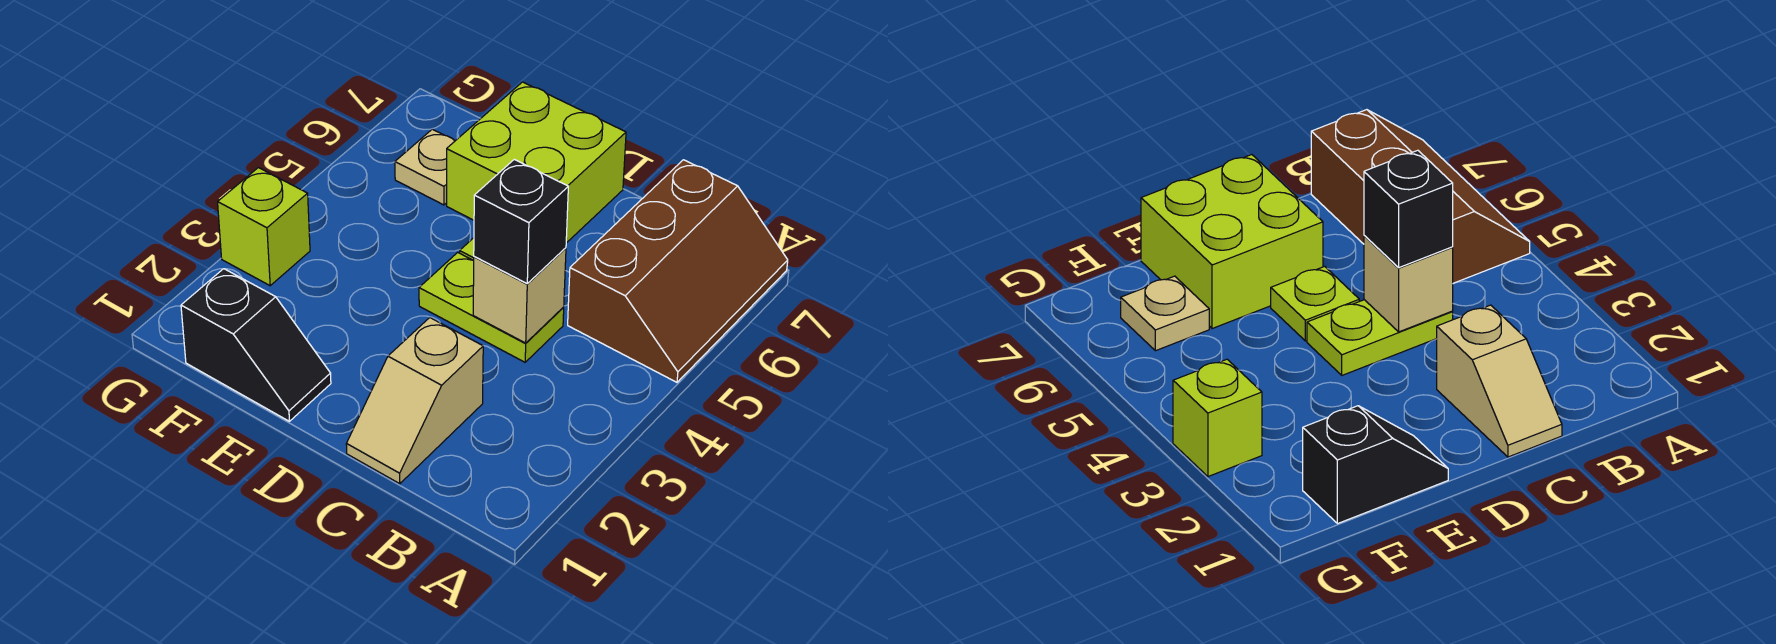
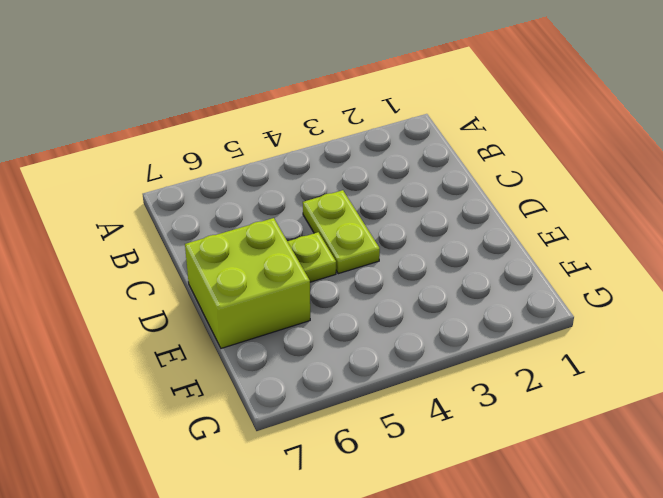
none -> brown slope A5:B7 level 1 top B
none -> tan slope C1:C2 level 1 top 2

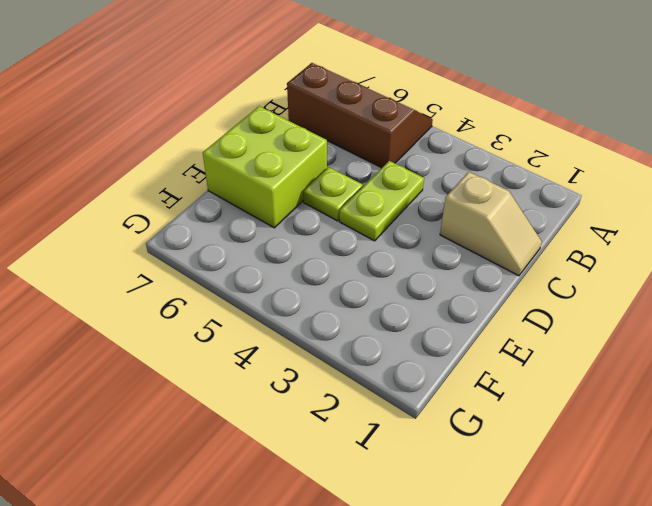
none -> black slope E1:F1 level 1 top F
none -> tan plate F6 level 1

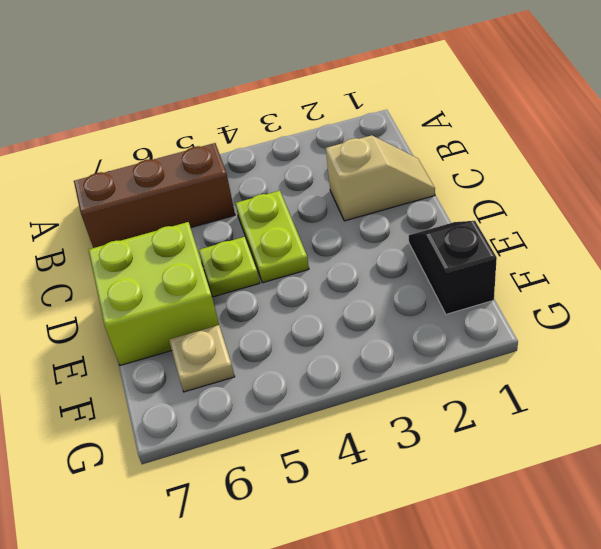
none -> lime brick G3 level 1
none -> tan brick C4 level 2

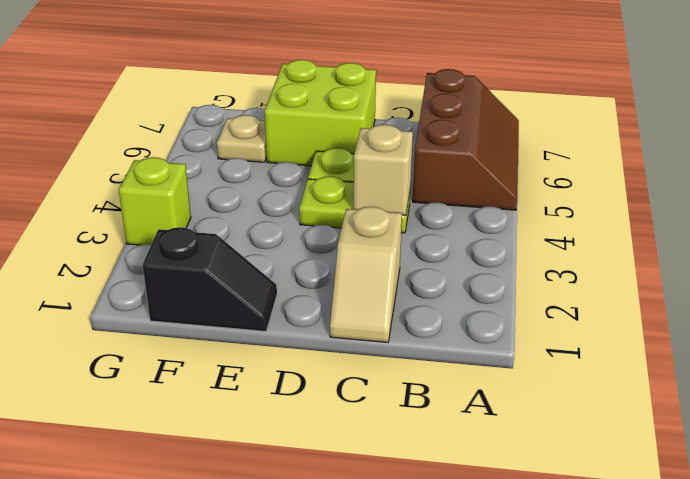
none -> black brick C4 level 3

